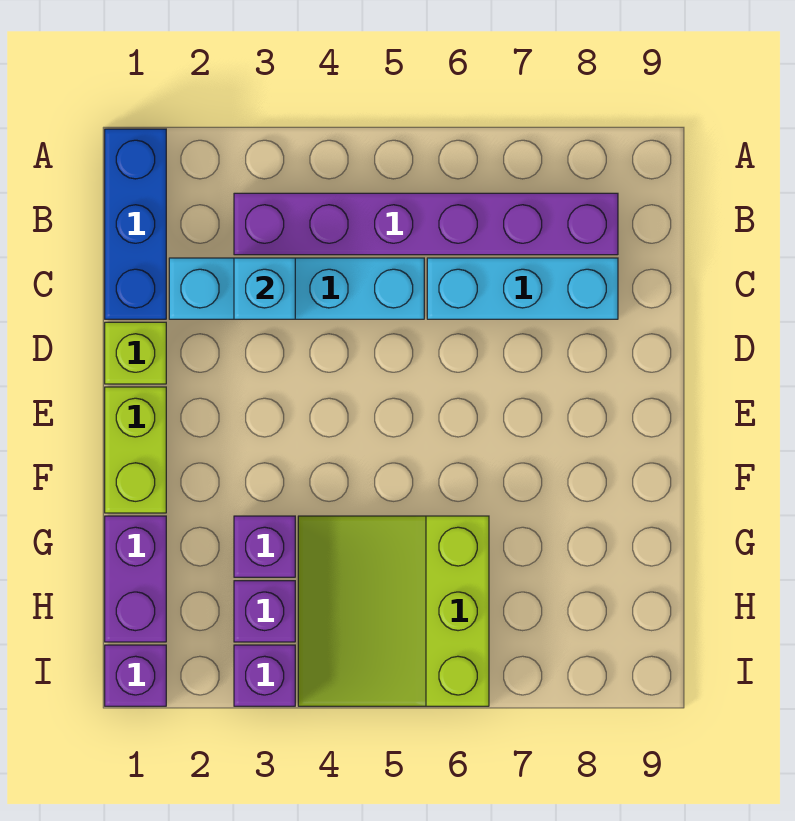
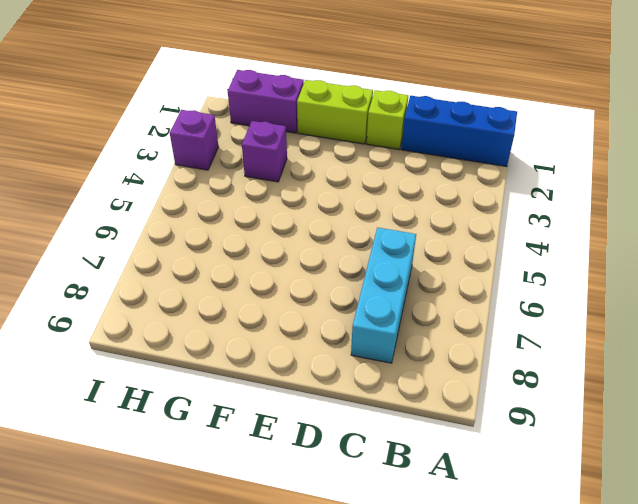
none -> purple brick B3:B8 level 1
none -> cyan brick C2:C5 level 1
none -> lime slope G4:I6 level 1 top 6

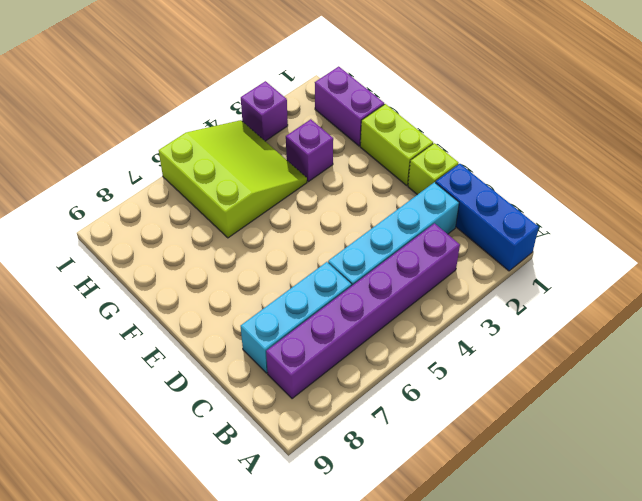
none -> purple brick H3 level 1
none -> purple brick I1 level 1
none -> cyan brick C3 level 2

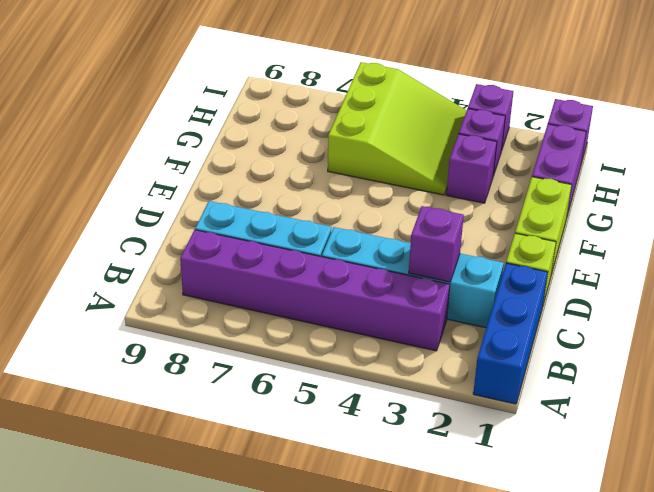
purple brick C3 level 2 -> cyan brick C3 level 2

